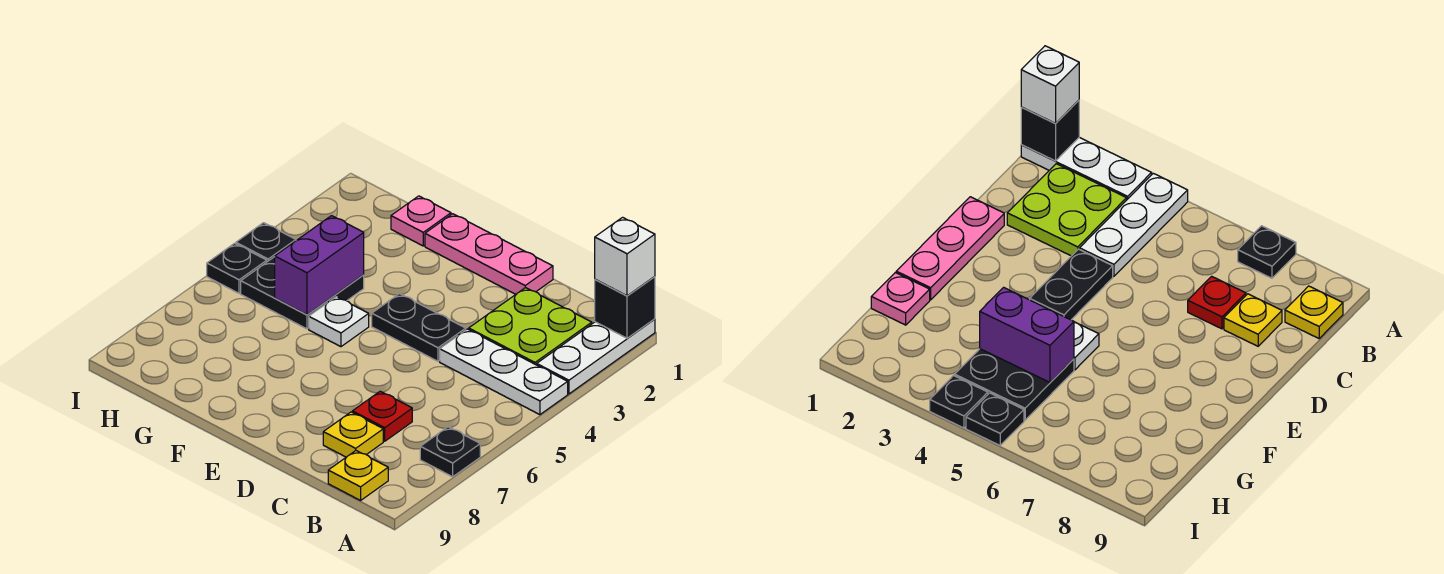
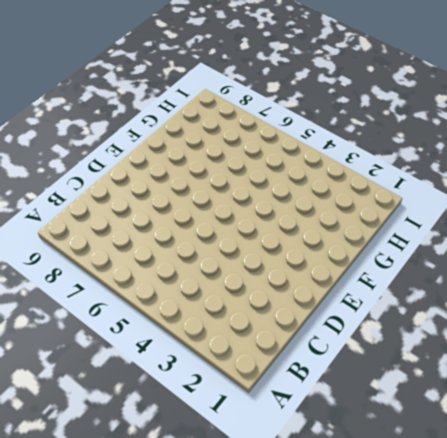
none -> white plate A1:A3 level 1
none -> white plate A4:C4 level 1
none -> black plate A7 level 1

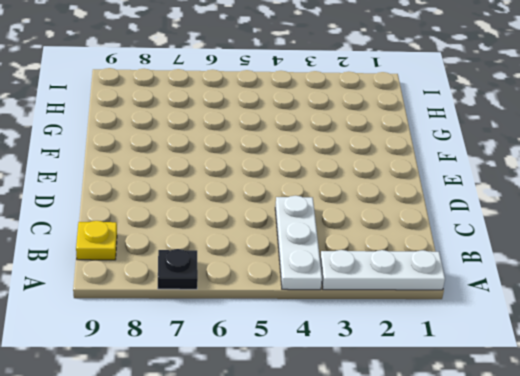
none -> lime plate B2:C3 level 1
none -> red plate C7 level 1
none -> yellow plate C8 level 1

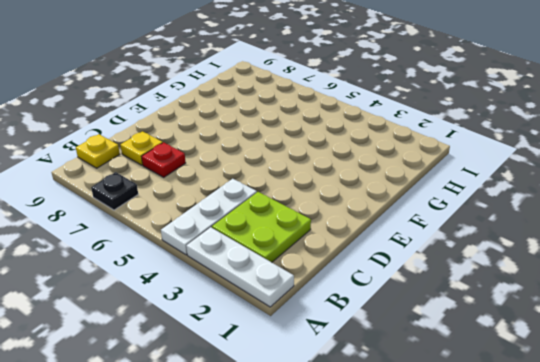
none -> pink plate D1:F1 level 1
none -> black plate D4:E4 level 1
none -> white plate F5 level 1

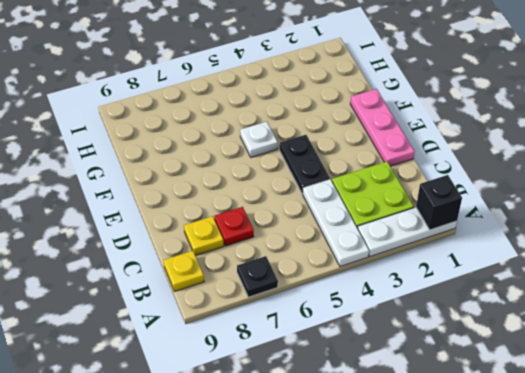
none -> pink plate G1 level 1
none -> black plate G4:H5 level 1
none -> black plate I4 level 1

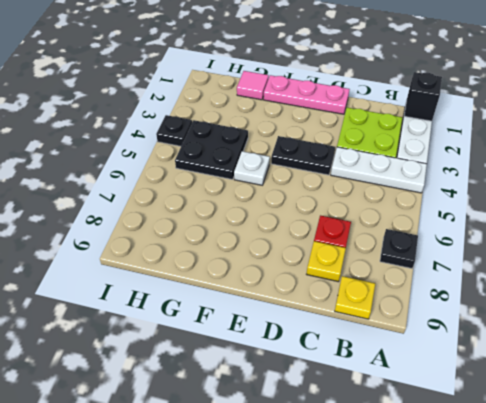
pink tile G1 level 1 -> pink plate G1 level 1
none -> black plate I5 level 1
none -> purple brick G4:G5 level 2
none -> white brick A1 level 3

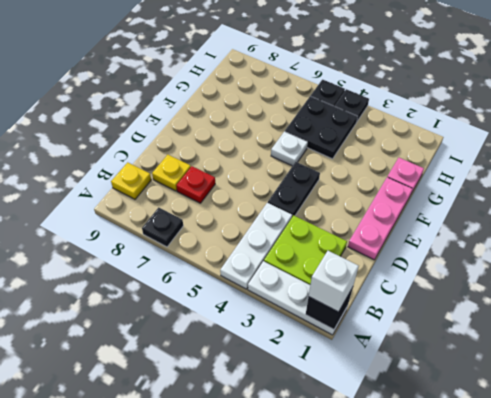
none -> purple brick G4:G5 level 2

